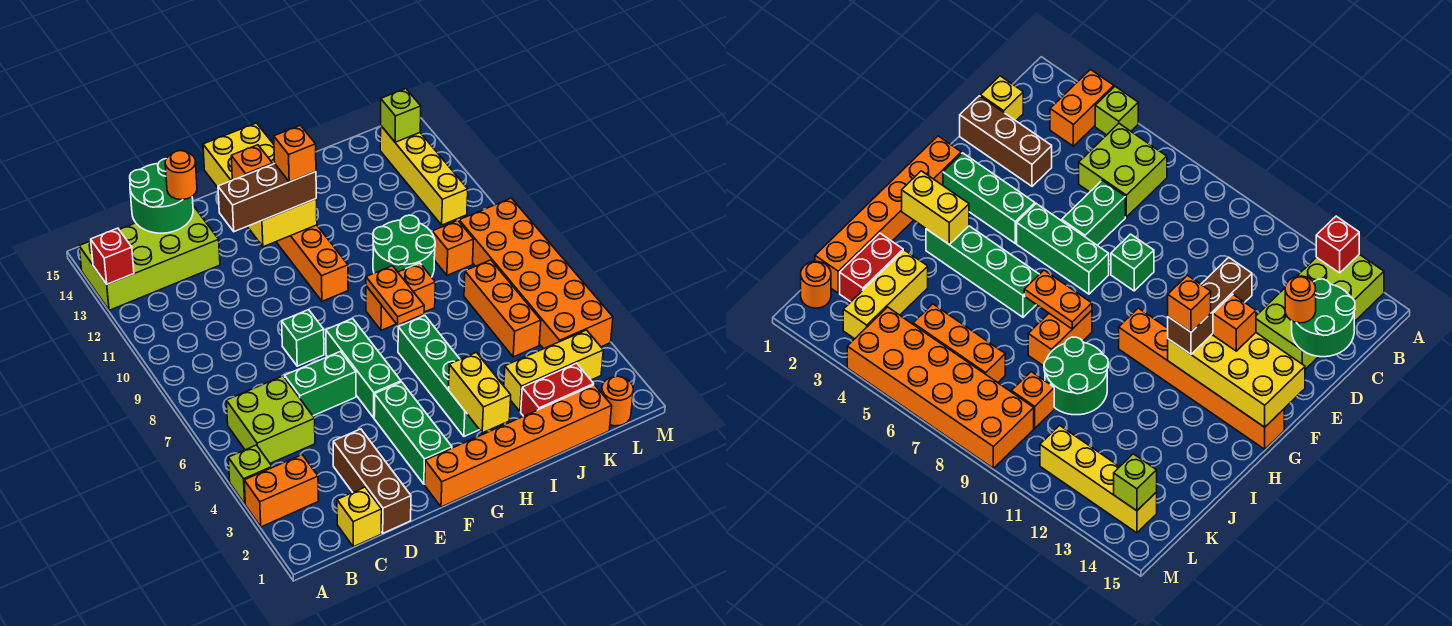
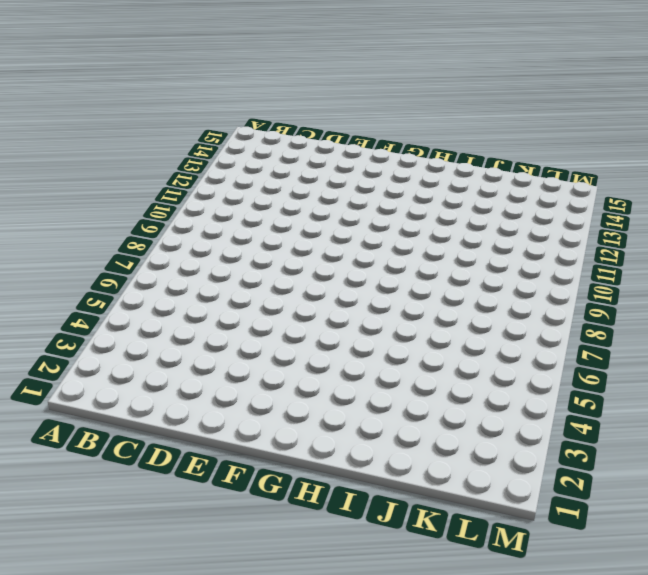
none -> orange brick A3:B3 level 1
none -> lime brick A4 level 1
none -> lime brick A13:D14 level 1
none -> lime brick B5:C6 level 1

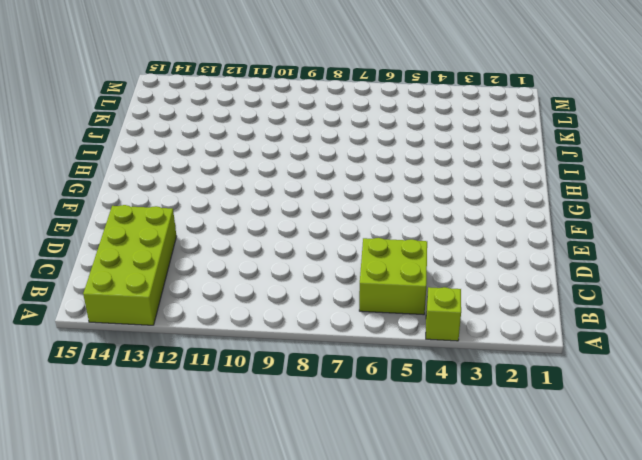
none -> orange brick A3:B3 level 1
none -> yellow brick C1 level 1
none -> brown brick D1:D3 level 1
none -> green brick D6:E6 level 1

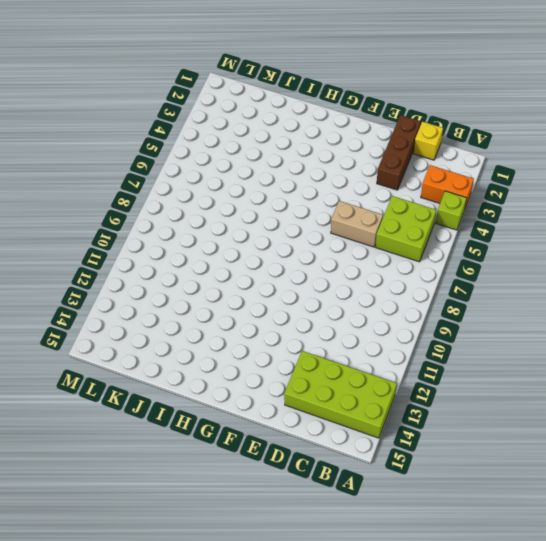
tan brick D6:E6 level 1 -> green brick D6:E6 level 1
none -> green brick E8 level 1
none -> orange brick F1:K1 level 1
none -> green brick F2:F4 level 1
none -> green brick F5:F7 level 1

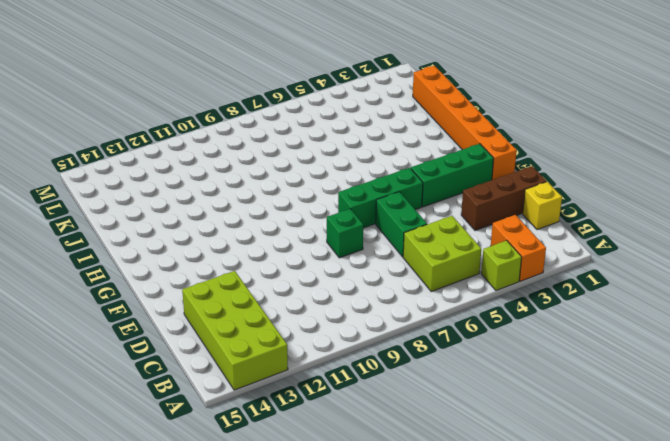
none -> orange brick G10:G15 level 1
none -> green brick H3:H6 level 1
none -> orange brick H8:I8 level 1
none -> green round brick I9:J10 level 1

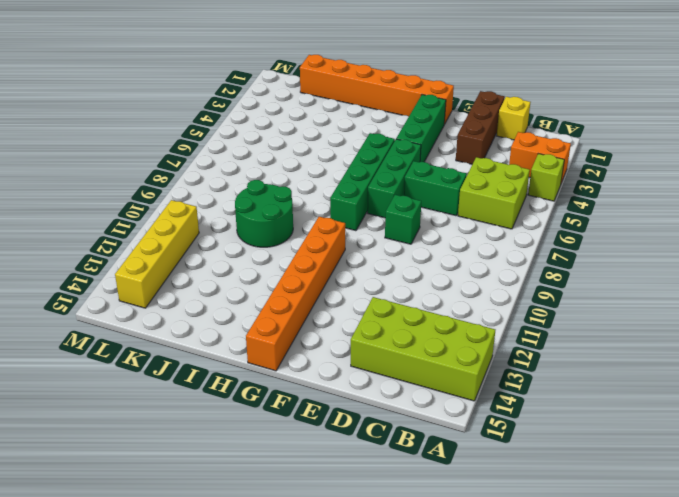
green brick G5:G8 level 1 -> green brick H3:H6 level 1
none -> orange brick H8:I8 level 1
none -> red brick J2:K2 level 1
none -> yellow brick J3:L3 level 1
none -> orange brick K5:K7 level 1

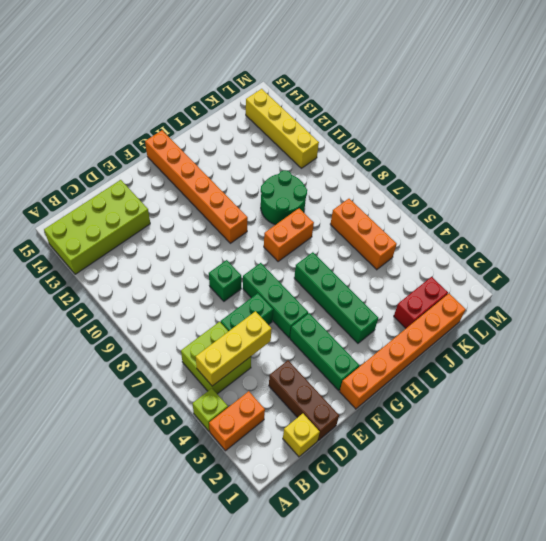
yellow brick B5:D5 level 2 -> yellow brick J3:L3 level 1
none -> orange brick K9 level 1
none -> orange round brick L1 level 1
none -> orange brick L4:M9 level 1
none -> red brick A13 level 2

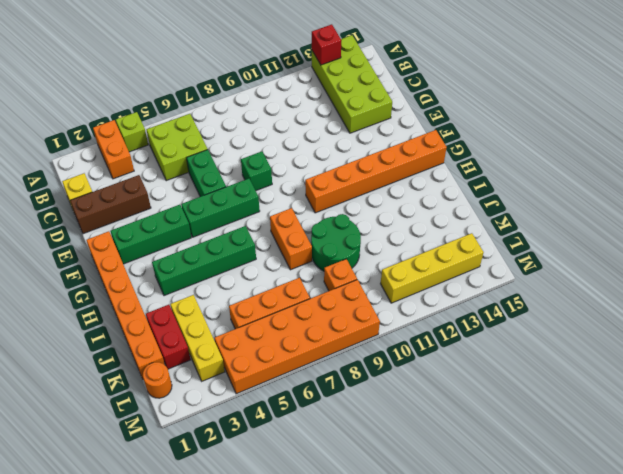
none -> green round brick C14:D15 level 2
none -> yellow brick F12:G15 level 2
none -> yellow brick H2:H3 level 2
none -> orange plate H7:H8 level 2

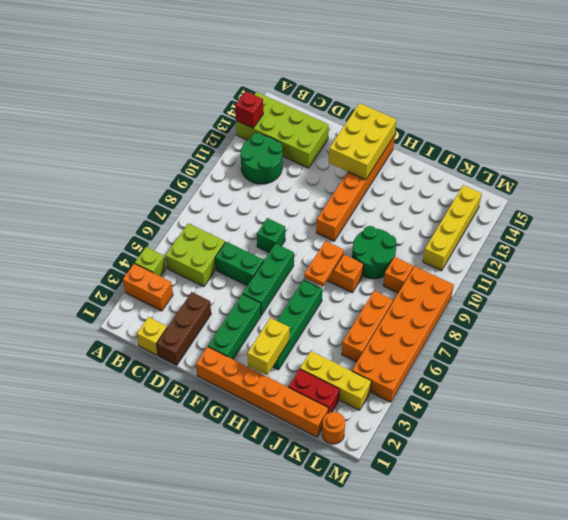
green round brick B11:C12 level 1 -> green round brick C14:D15 level 2
yellow brick F13:G15 level 2 -> yellow brick F12:G15 level 2
none -> lime brick L14 level 2
none -> orange round brick D14 level 3
none -> brown brick E12:G12 level 3
none -> orange brick F13 level 3

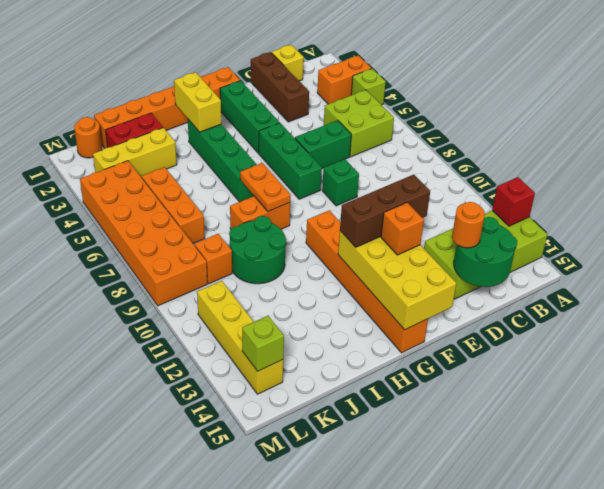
none -> orange brick G12 level 4

